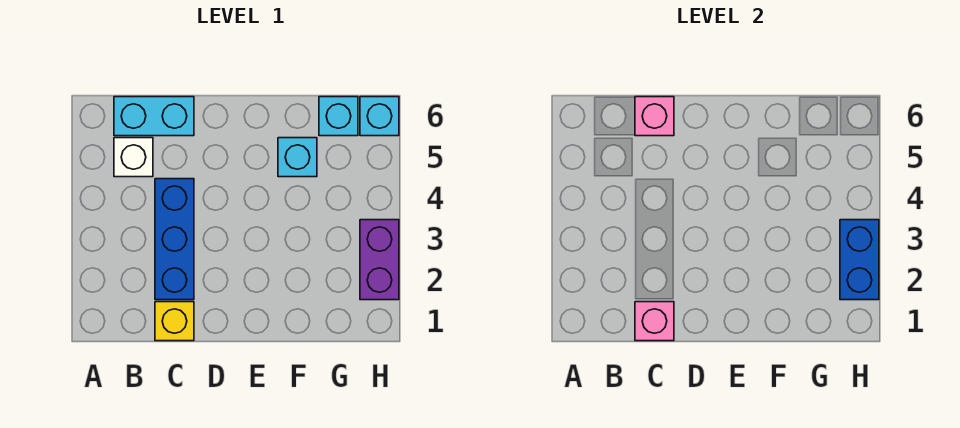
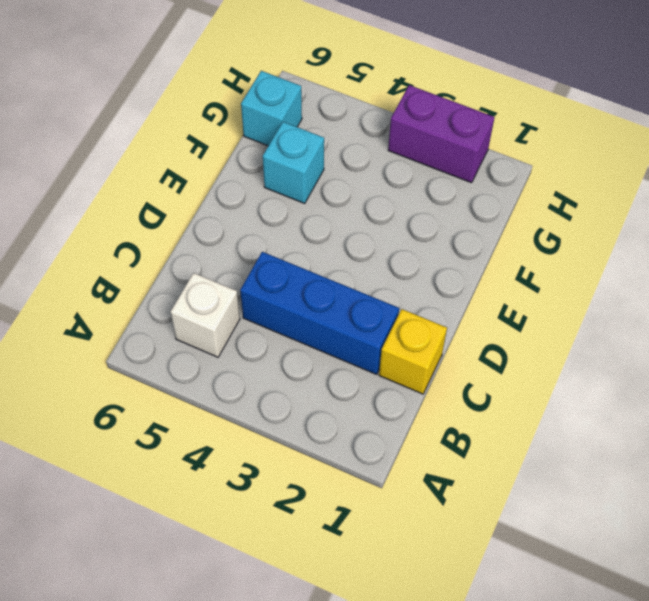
none -> cyan brick B6:C6 level 1
none -> cyan brick H6 level 1

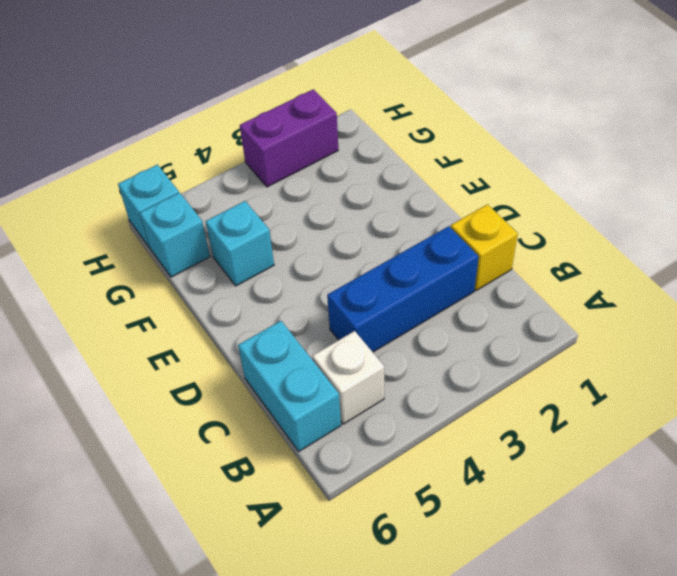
none -> pink brick C1 level 2
none -> pink brick C6 level 2

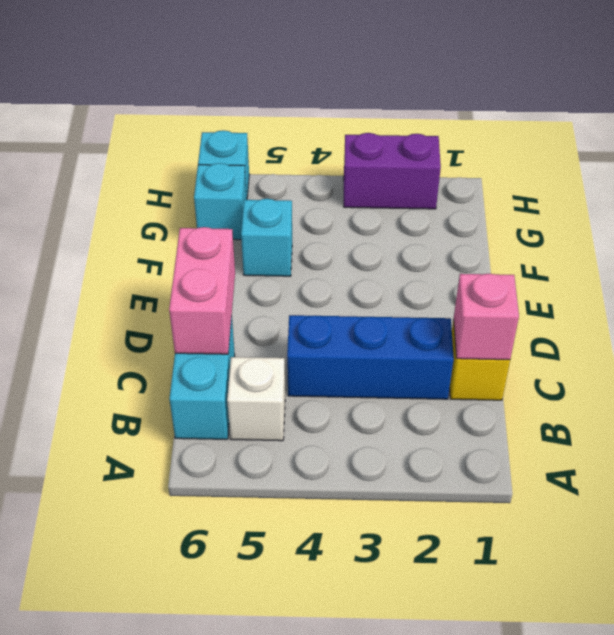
pink brick C6:D6 level 2 -> pink brick C6 level 2
none -> blue brick H2:H3 level 2

